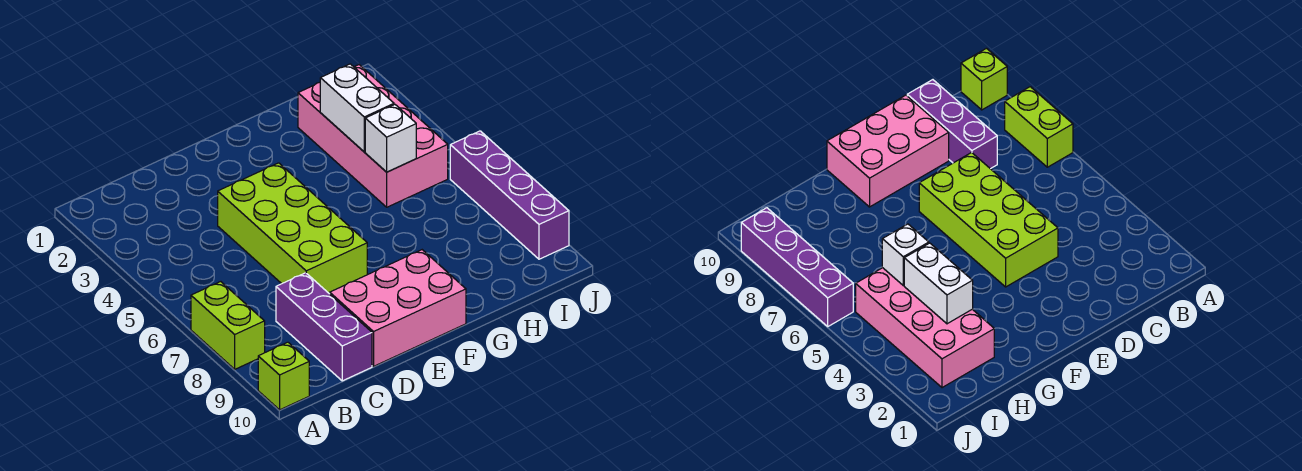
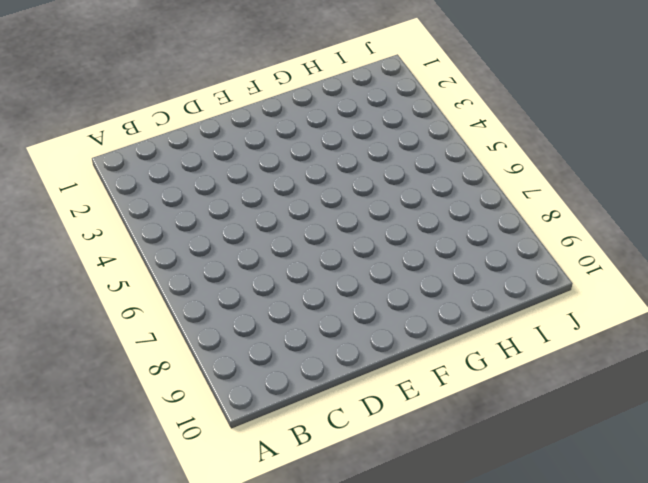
none -> lime brick A7:A8 level 1
none -> lime brick A10 level 1

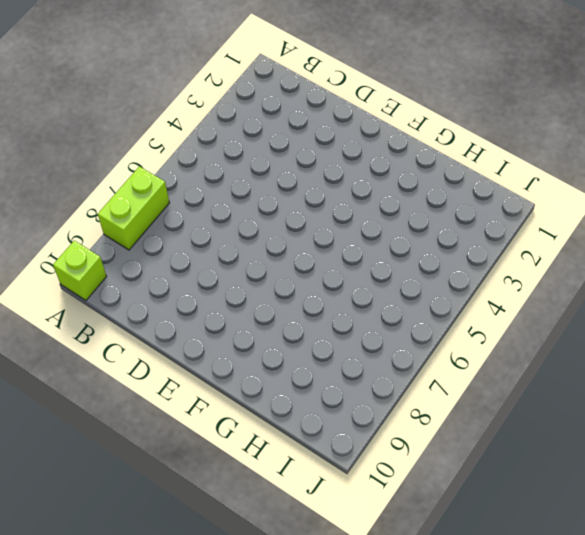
none -> purple brick C8:C10 level 1
none -> lime brick D4:E7 level 1

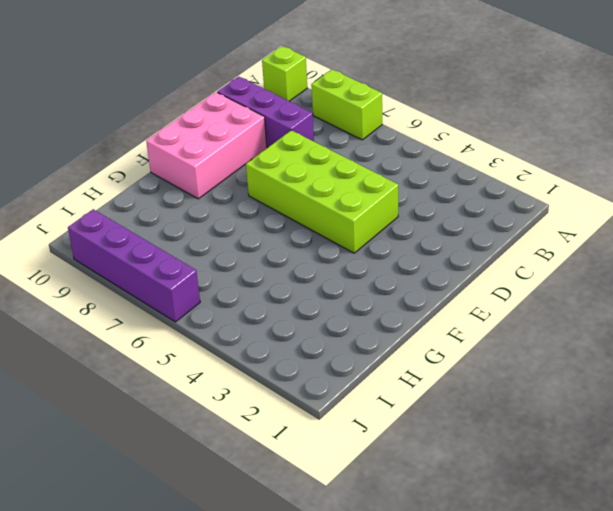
none -> pink brick H2:I5 level 1
none -> white brick H3:H4 level 2

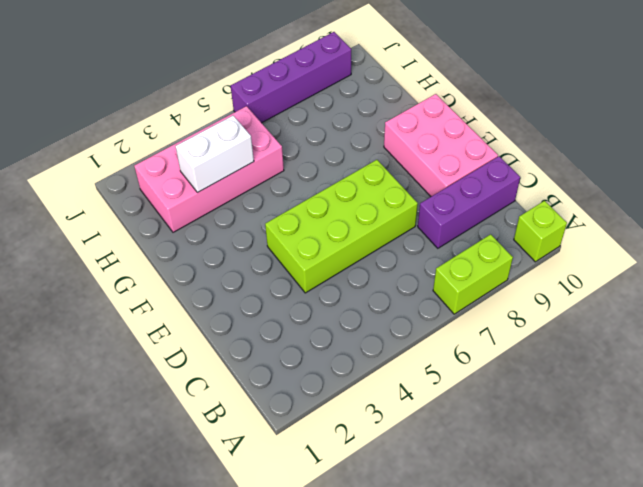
none -> white brick H5 level 2

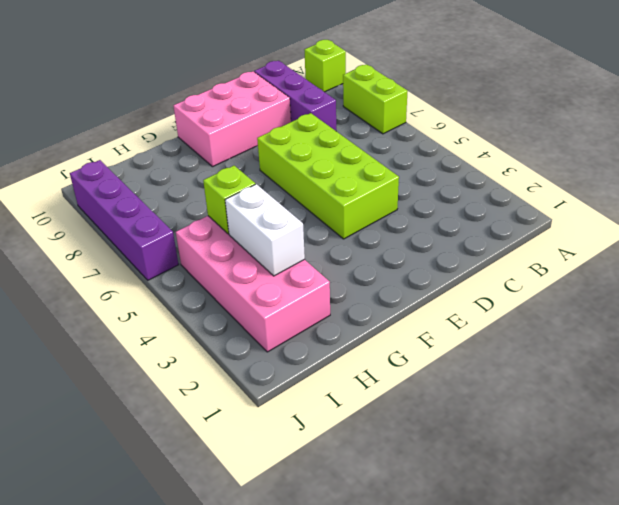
lime brick H5 level 2 -> white brick H5 level 2

